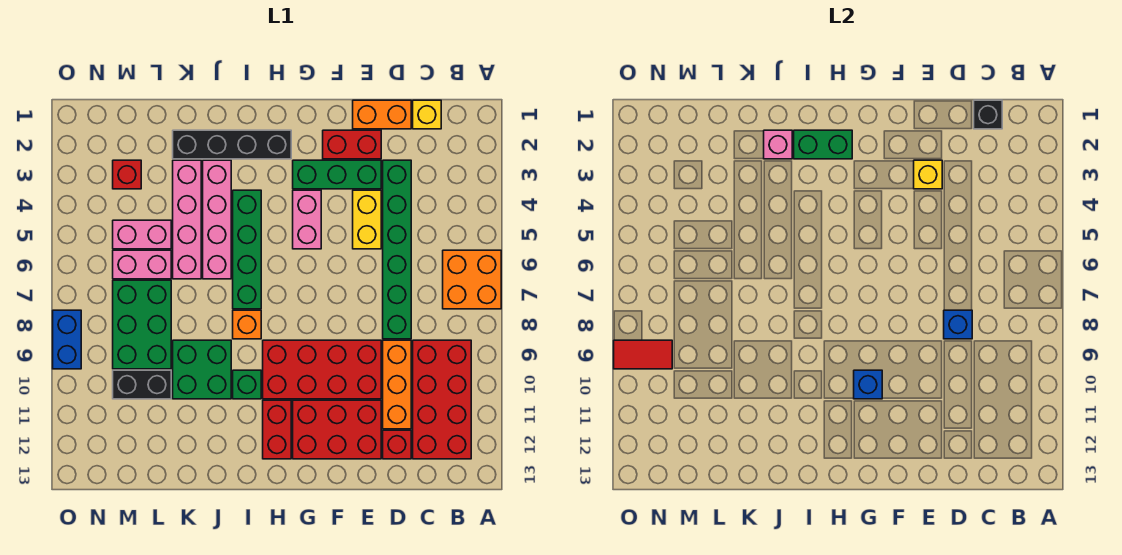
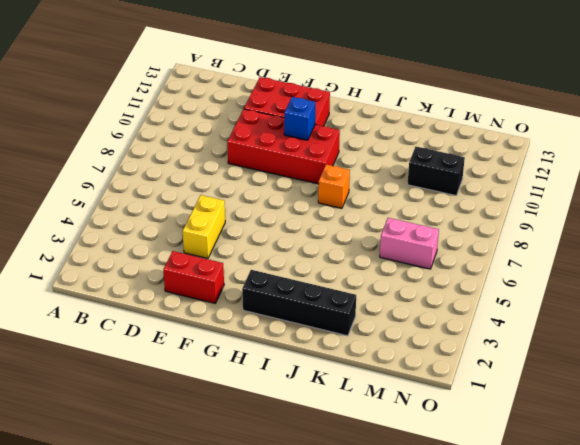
none -> orange brick A6:B7 level 1
none -> red brick B9:C12 level 1
none -> yellow brick C1 level 1
none -> orange brick D1:E1 level 1

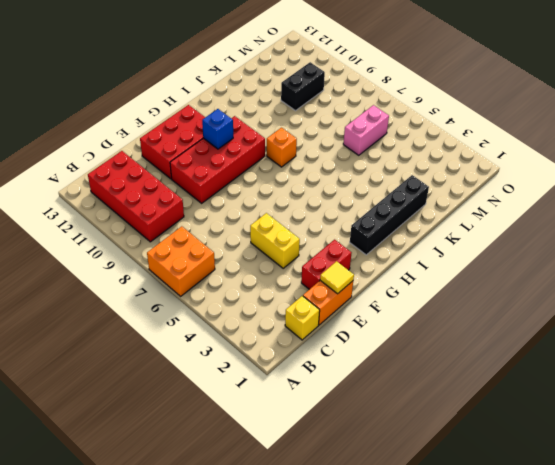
yellow tile E1 level 2 -> none
none -> green brick D3:D8 level 1
none -> orange brick D9:D11 level 1
none -> red brick D12 level 1
none -> green brick E3:G3 level 1

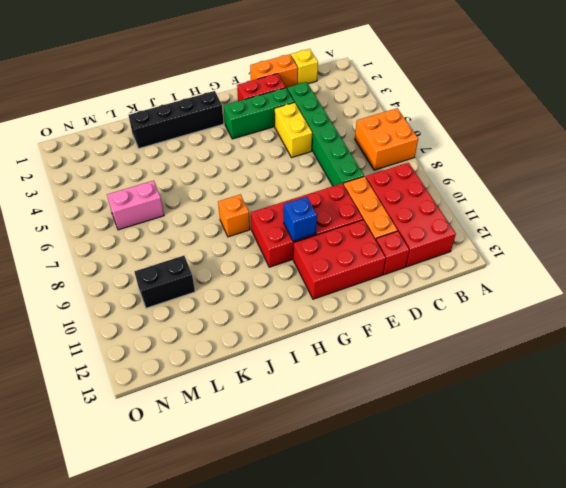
none -> pink brick G4:G5 level 1
none -> red brick H11:H12 level 1
none -> green brick I4:I7 level 1
none -> green brick I10 level 1

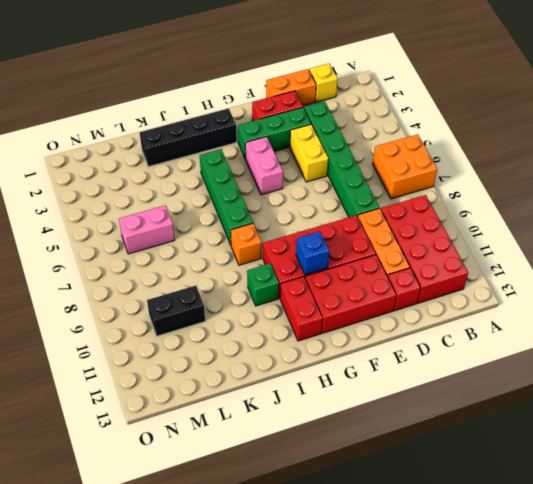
none -> pink brick J3:J6 level 1
none -> green brick J9:K10 level 1
none -> pink brick K3:K6 level 1
none -> pink brick L5:M5 level 1

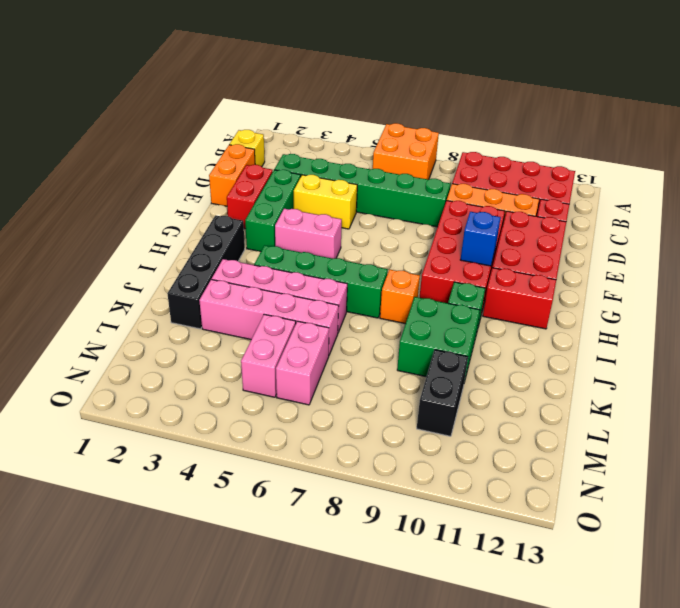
none -> green brick L7:M9 level 1
none -> red brick M3 level 1
none -> blue brick O8:O9 level 1
none -> black brick C1 level 2

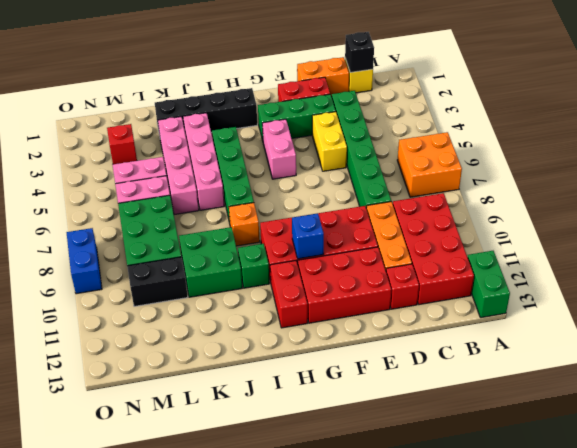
green brick A12:A13 level 1 -> green brick H2:I2 level 2
none -> blue brick D8 level 2
none -> yellow brick E3 level 2
none -> pink brick J2 level 2
none -> red tile N9:O9 level 2

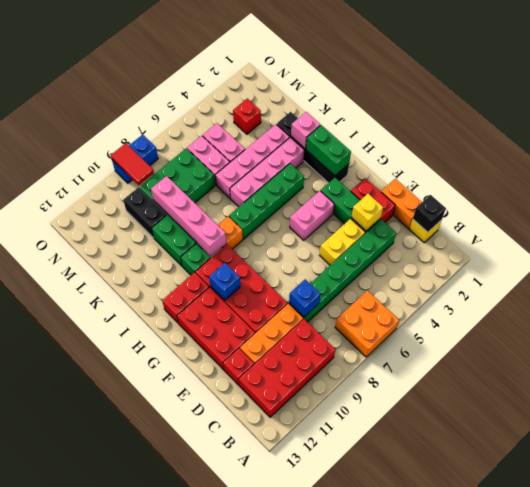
pink brick I9:L9 level 2 -> none

